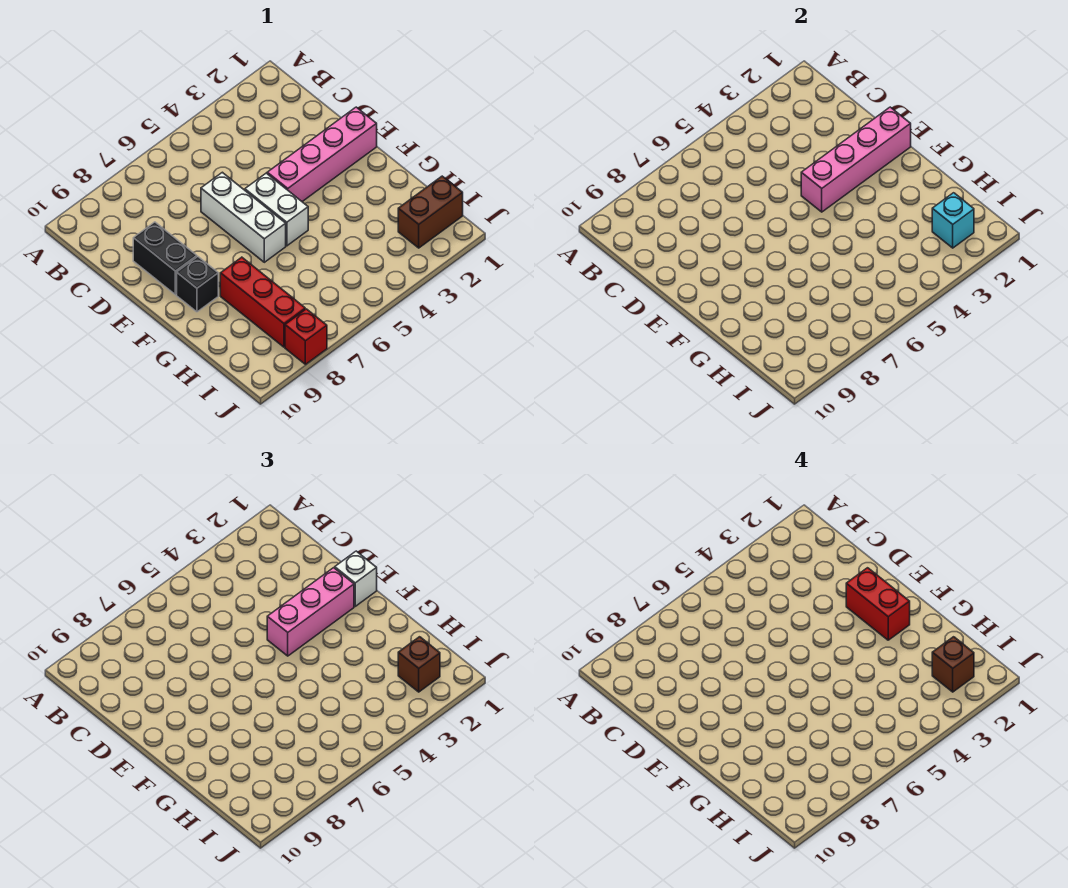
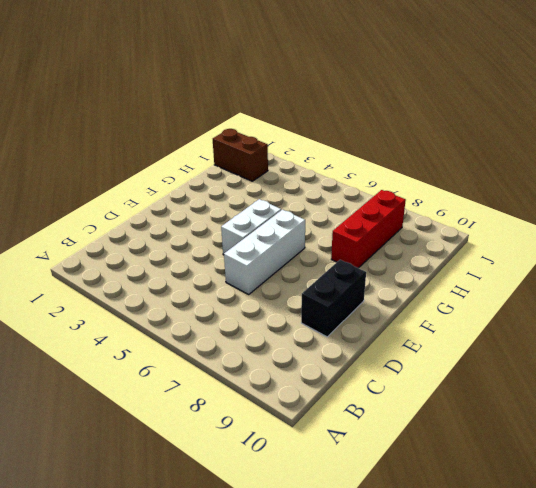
none -> pink brick E1:E4 level 1
none -> black brick F9 level 1
none -> red brick J8 level 1

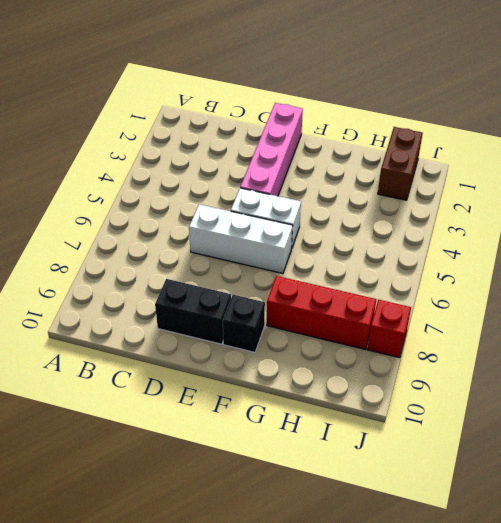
none -> pink brick E1:E4 level 2
none -> cyan brick I2 level 2
none -> white brick E1 level 3

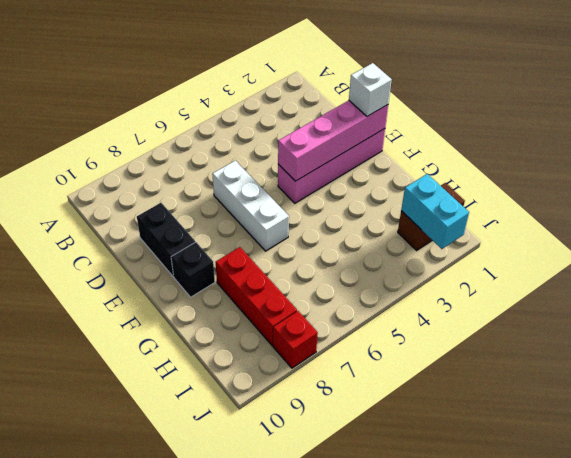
cyan brick I2:J2 level 2 -> cyan brick I2 level 2
none -> white brick E5:F5 level 1
none -> pink brick E2:E4 level 3
none -> brown brick I2 level 3

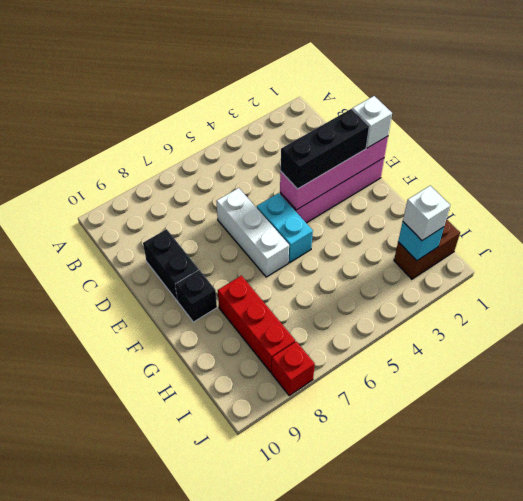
black brick E2:E4 level 3 -> pink brick E2:E4 level 3
cyan brick E5:F5 level 1 -> white brick E5:F5 level 1
white brick I2 level 3 -> brown brick I2 level 3
none -> red brick E2:F2 level 4
none -> brown brick I2 level 4

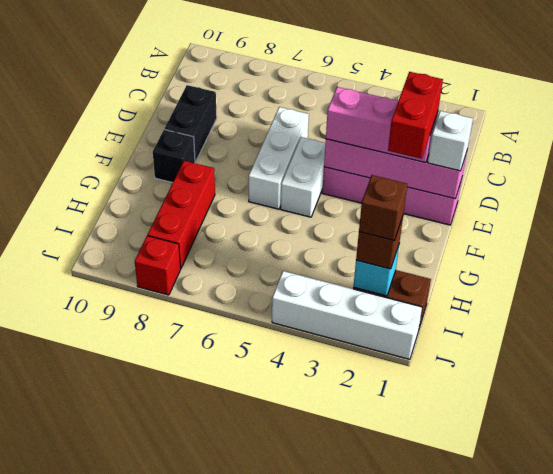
white brick J1:J4 level 1 -> none

